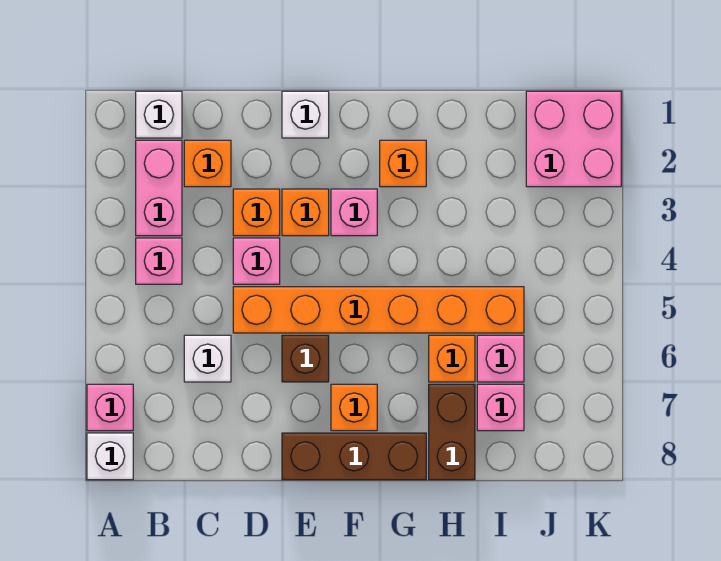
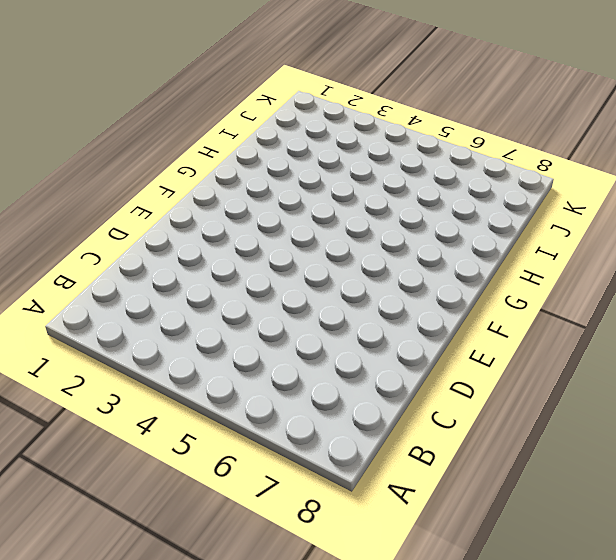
none -> pink brick A7 level 1
none -> white brick A8 level 1
none -> white brick B1 level 1

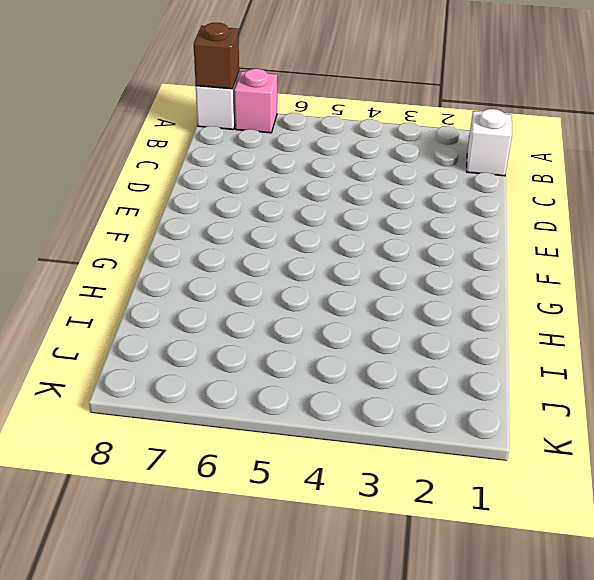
brown brick A8 level 2 -> brown brick E6 level 1
none -> pink brick B2:B3 level 1
none -> pink brick B4 level 1
none -> orange brick C2 level 1

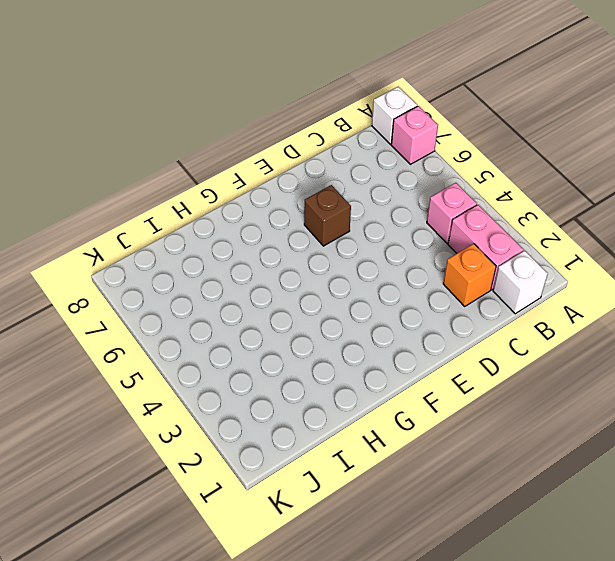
none -> white brick C6 level 1
none -> orange brick D3 level 1
none -> pink brick D4 level 1

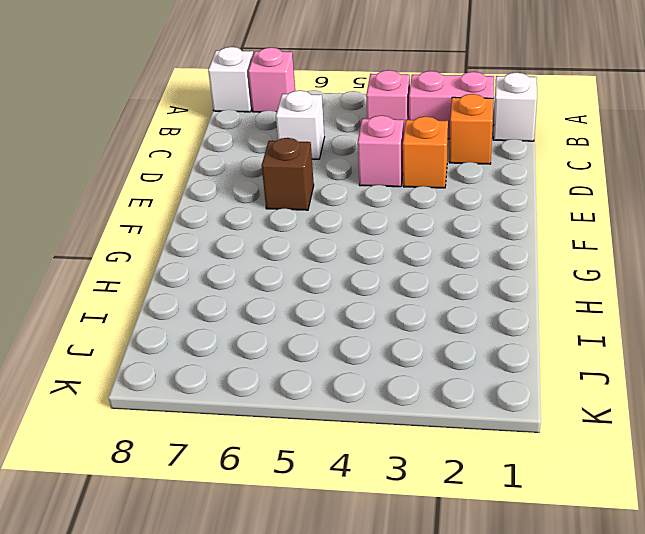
none -> orange brick D5:I5 level 1
none -> white brick E1 level 1
none -> orange brick E3 level 1

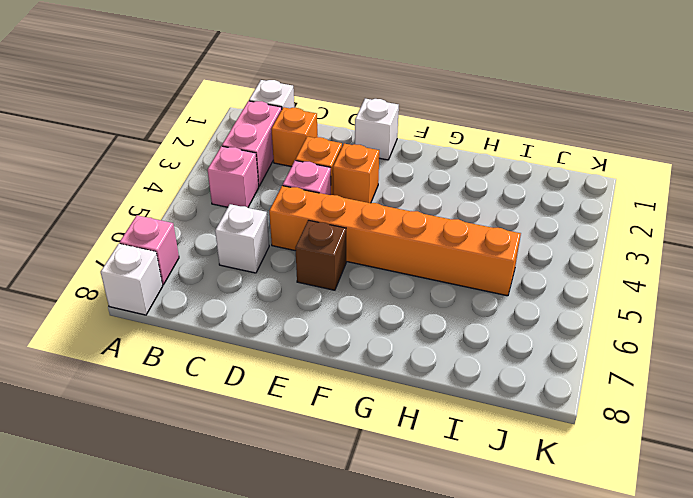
none -> brown brick E8:G8 level 1
none -> pink brick F3 level 1
none -> orange brick F7 level 1

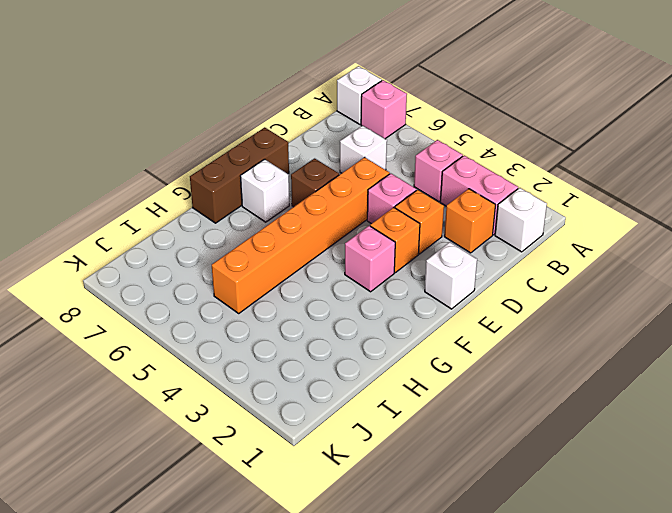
white brick F7 level 1 -> orange brick F7 level 1
none -> orange brick G2 level 1
none -> orange brick H6 level 1
none -> brown brick H7:H8 level 1

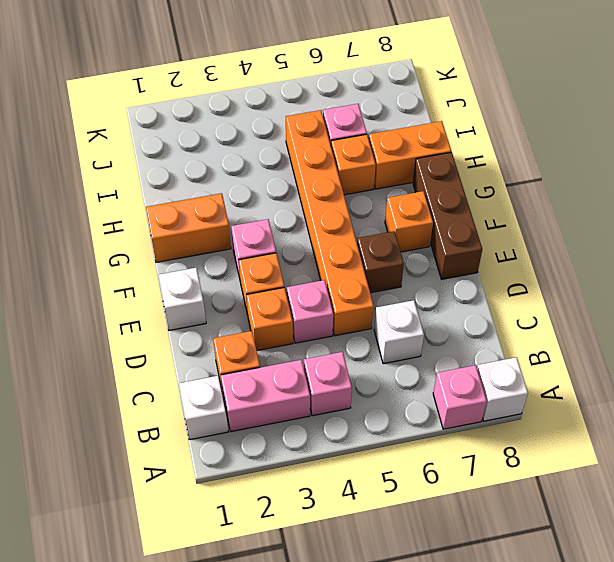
orange brick G1:G2 level 1 -> orange brick G2 level 1
orange brick H7:H8 level 1 -> brown brick H7:H8 level 1
none -> pink brick I7 level 1
none -> pink brick J1:K2 level 1

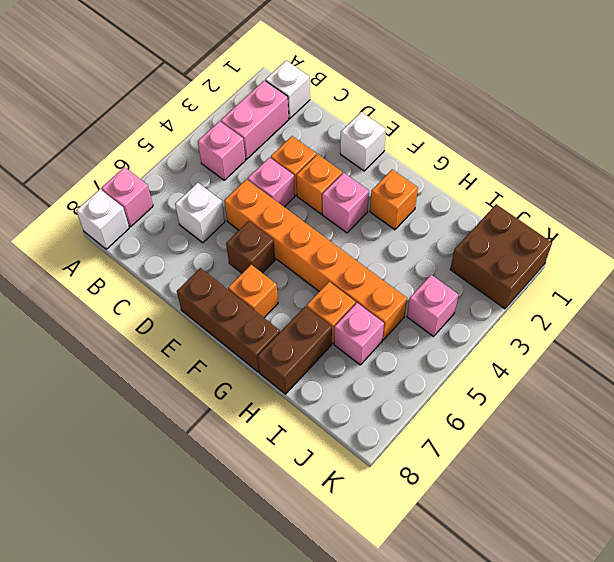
brown brick J1:K2 level 1 -> pink brick J1:K2 level 1
pink brick J4 level 1 -> pink brick I7 level 1
none -> orange brick C2 level 1

